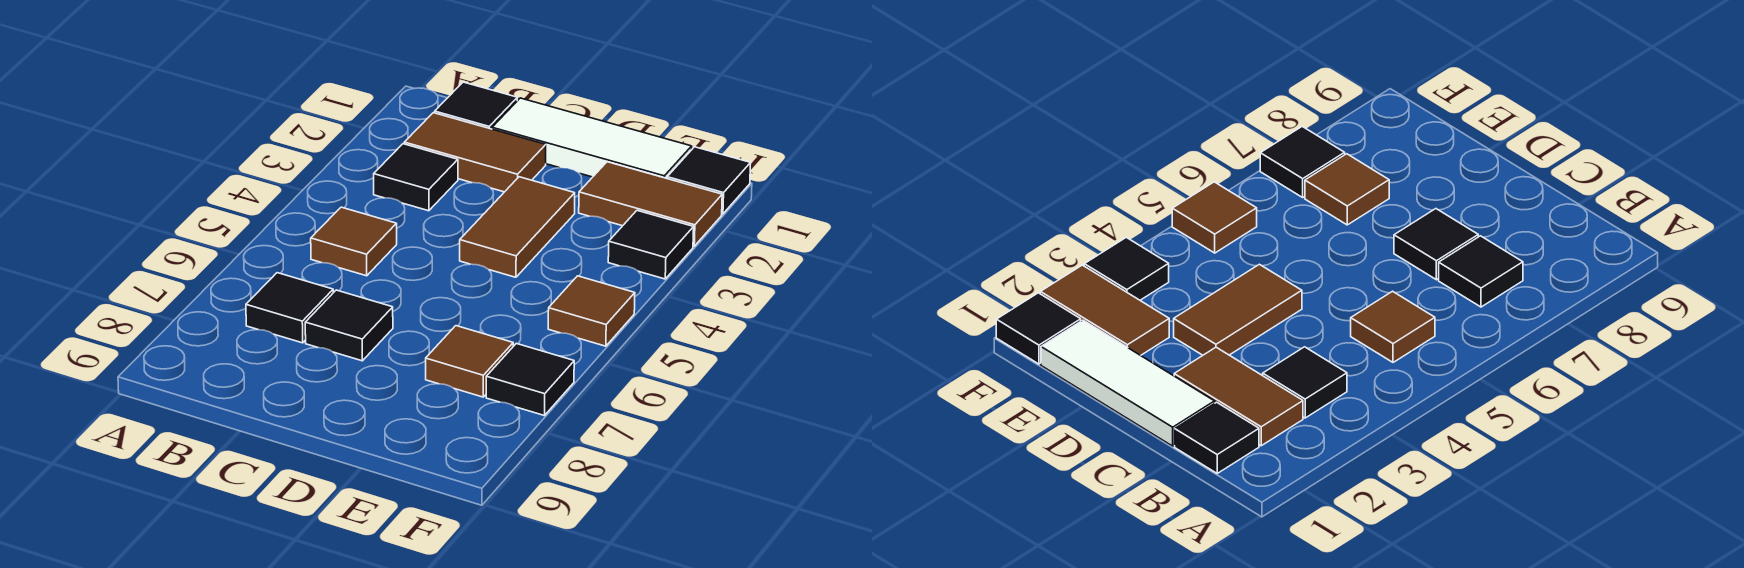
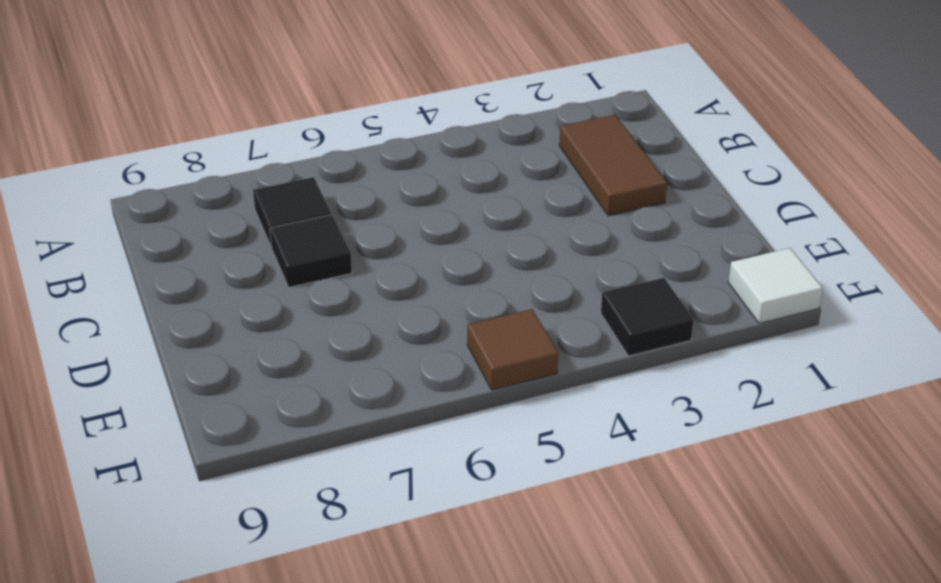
white tile F1 level 1 -> black tile F1 level 1
none -> black tile B1 level 1
none -> black tile B3 level 1
none -> brown tile B5 level 1

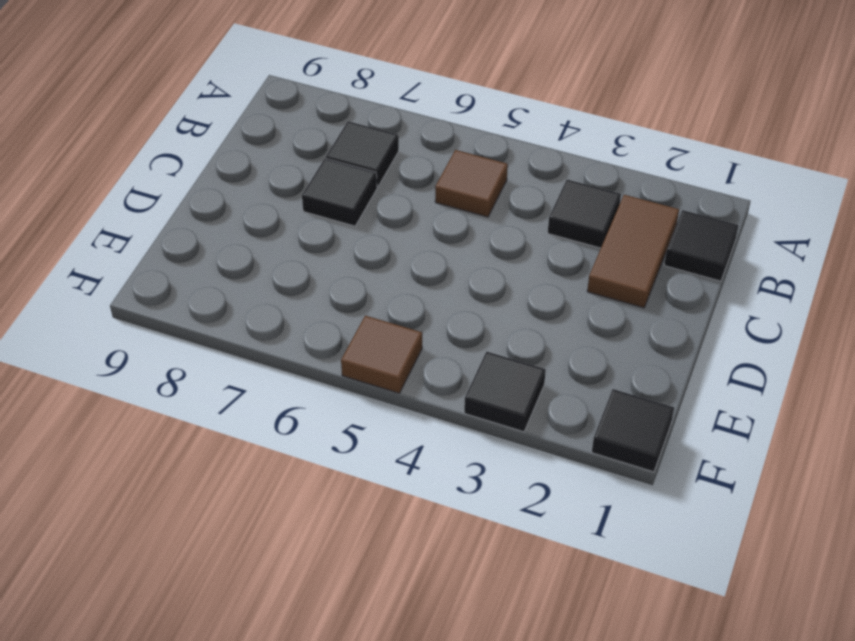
none -> white tile C1:E1 level 1
none -> brown tile D3:D4 level 1
none -> brown tile E2:F2 level 1

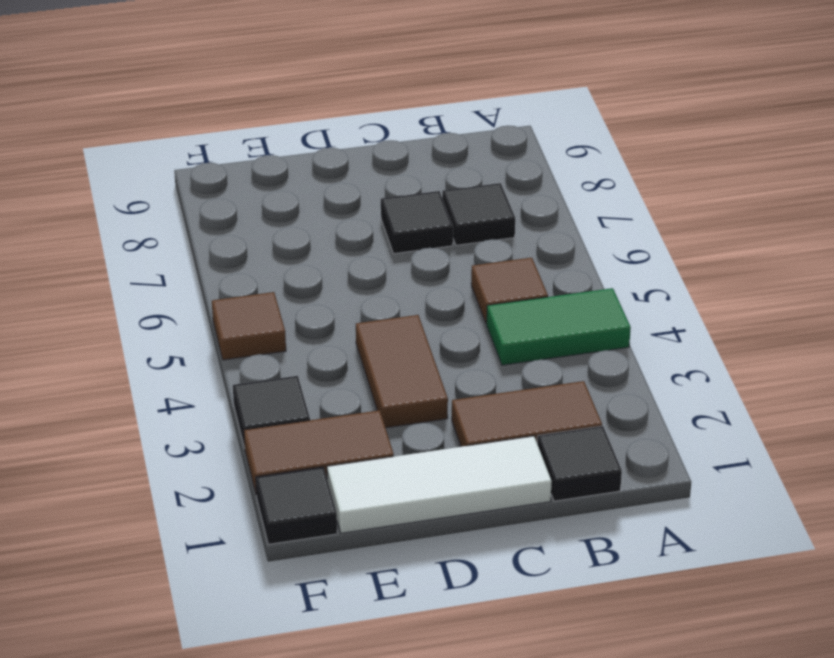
green tile A4:B4 level 1 -> none
none -> black tile B3 level 1
none -> brown tile E7 level 1
none -> black tile F7 level 1

